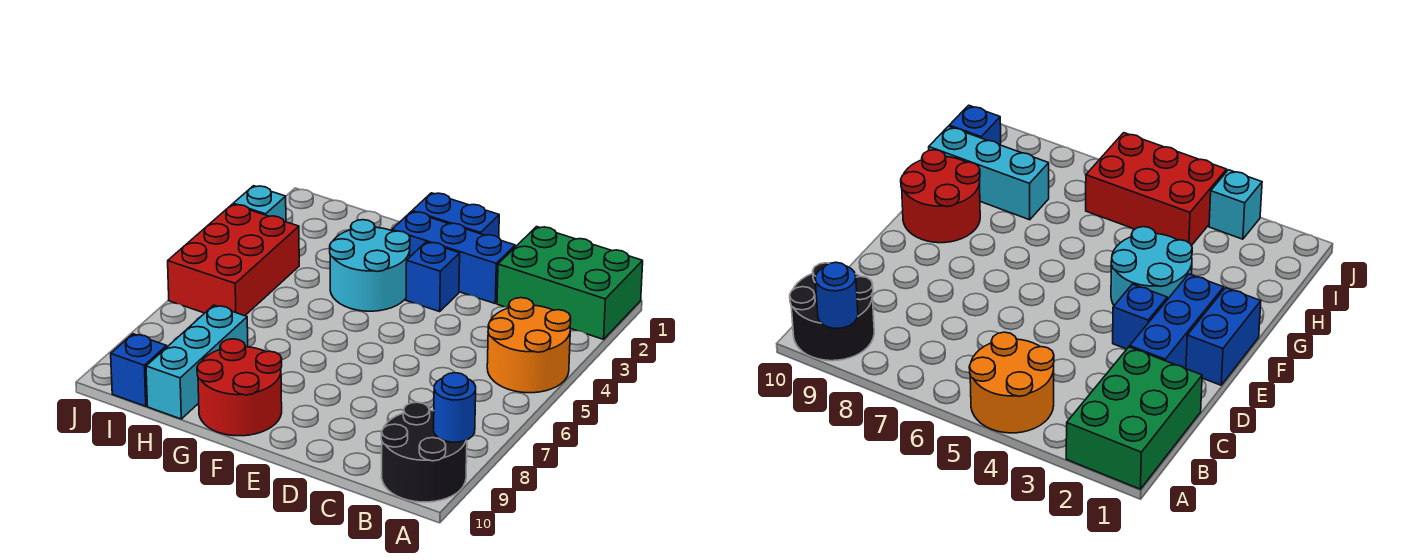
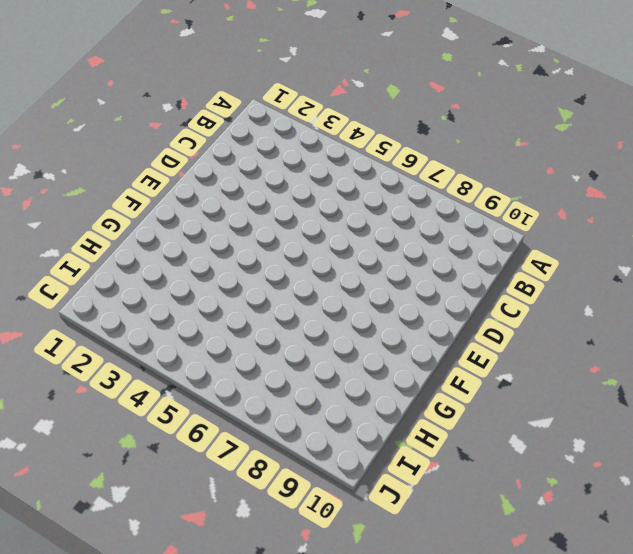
none -> green brick A1:C2 level 1
none -> orange round brick A4:B5 level 1
none -> black round brick A9:B10 level 1

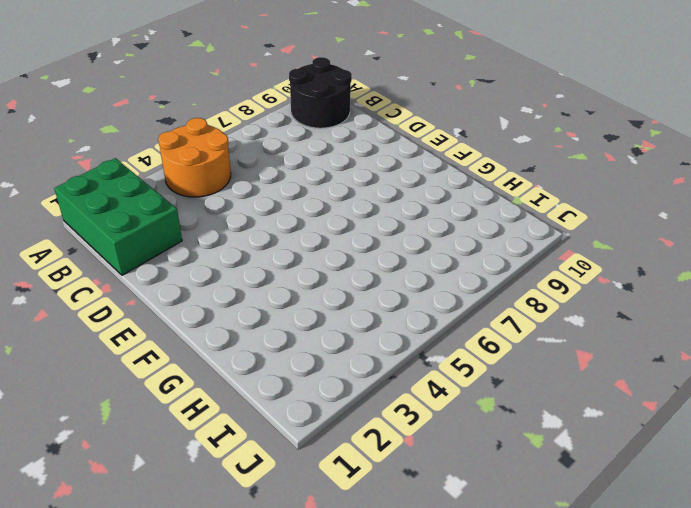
none -> blue brick D2:F2 level 1
none -> blue brick E1:F1 level 1
none -> blue brick E3 level 1

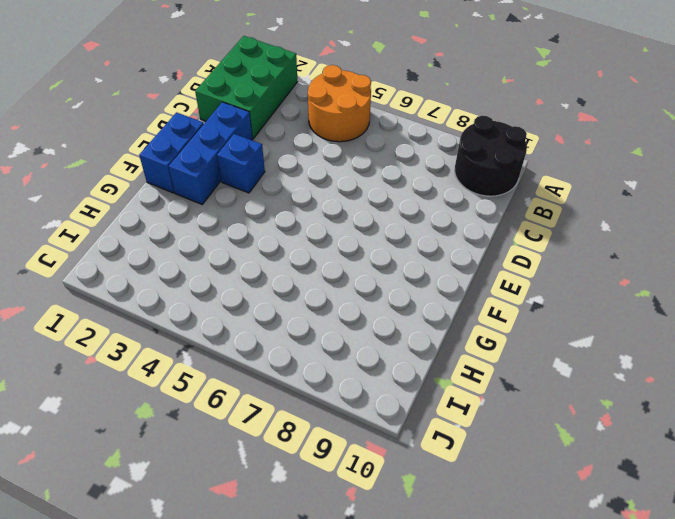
none -> cyan round brick F3:G4 level 1
none -> red round brick F9:G10 level 1
none -> cyan brick H8:H10 level 1

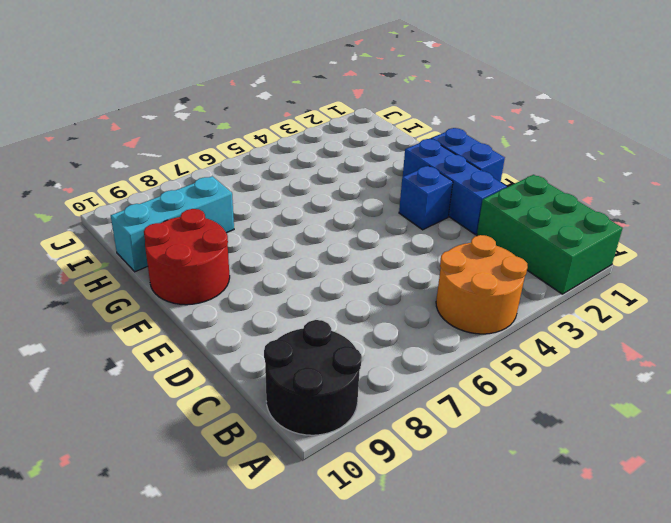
none -> cyan round brick F3:G4 level 1
none -> red brick I4:J6 level 1
none -> blue brick I10 level 1

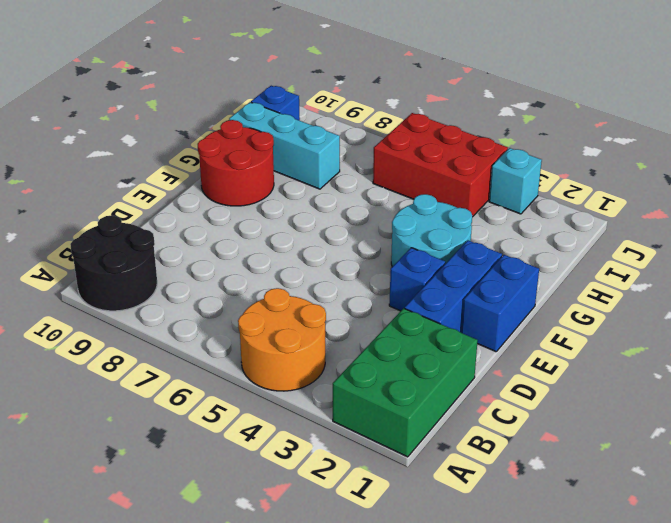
none -> blue round brick A9 level 2

